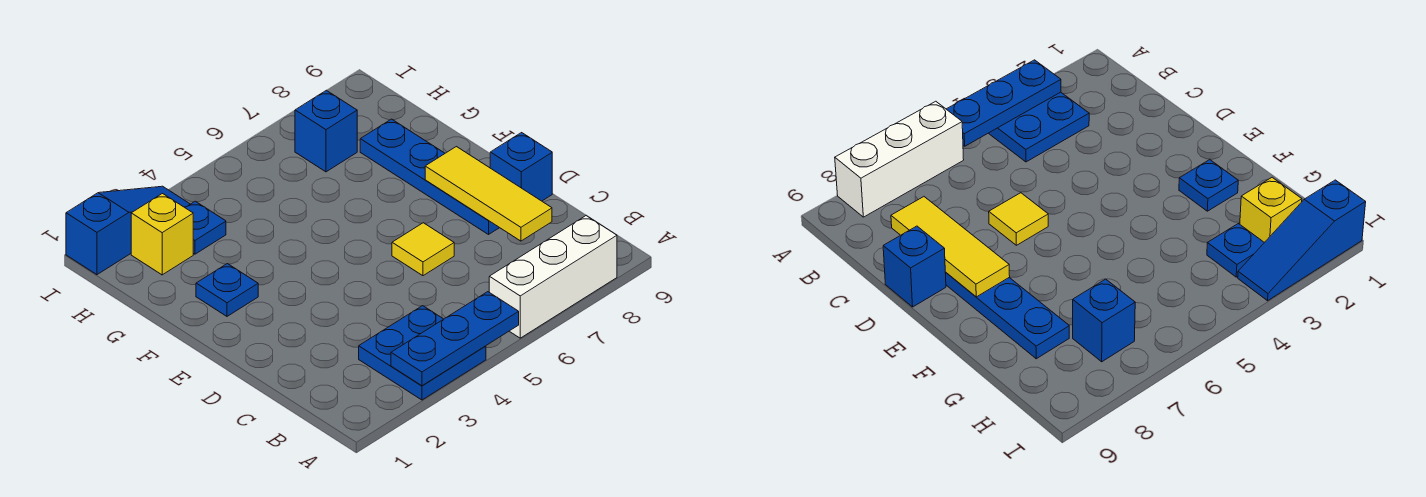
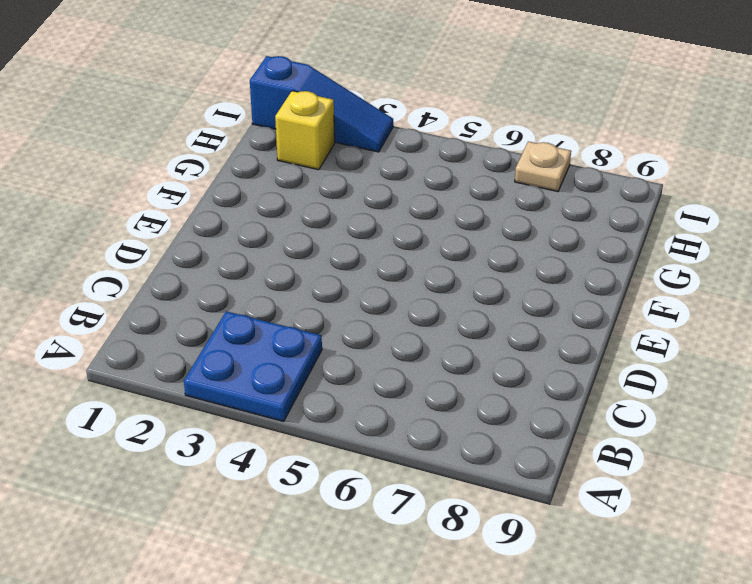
tan plate I7 level 1 -> none
none -> white brick A6:A8 level 1
none -> yellow tile D6 level 1
none -> blue plate D8:G8 level 1

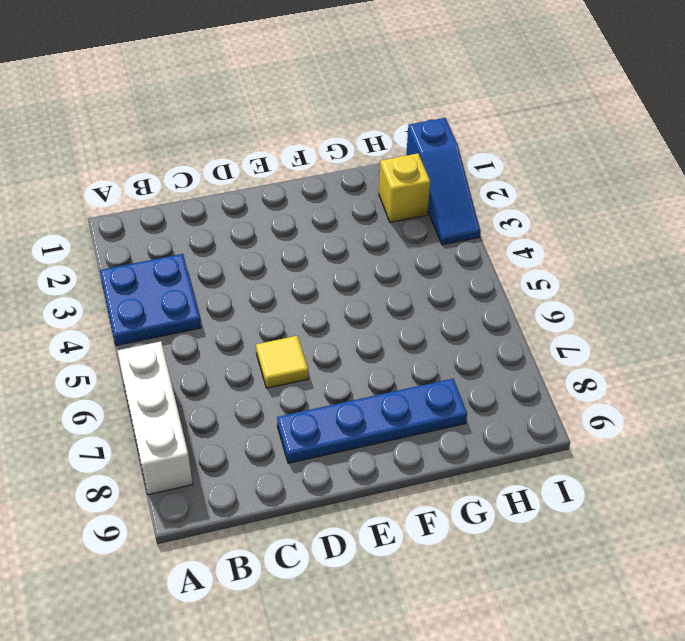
none -> blue brick D9 level 1
none -> blue plate F2 level 1
none -> blue plate H3 level 1

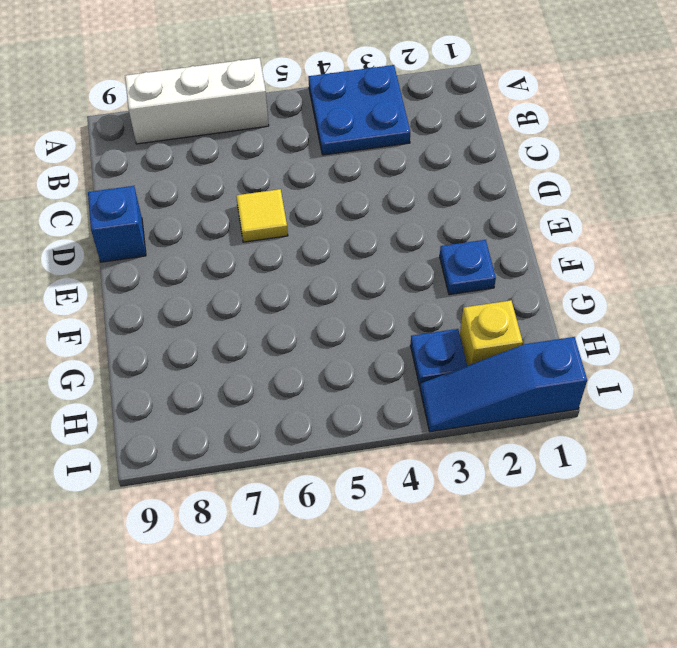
none -> blue plate D8:G8 level 1
none -> blue brick H7 level 1
none -> blue plate A3:A5 level 2

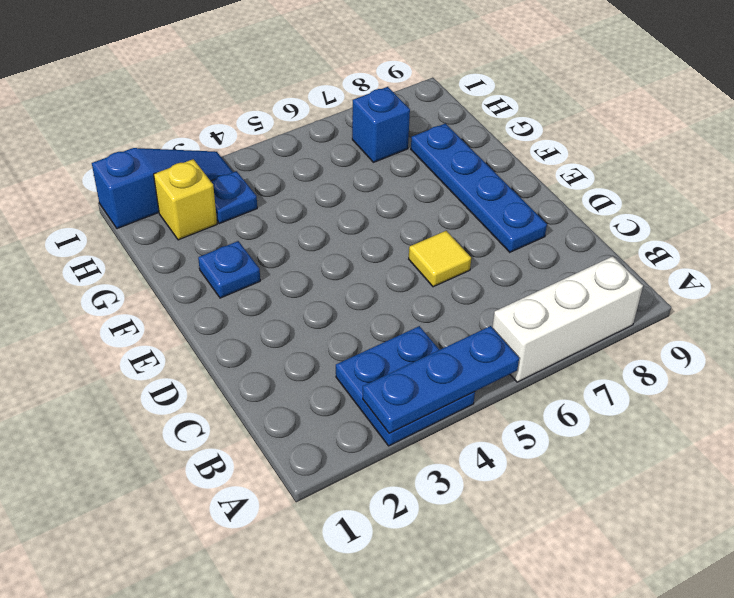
none -> blue brick D9 level 1
none -> yellow tile C8:E8 level 2

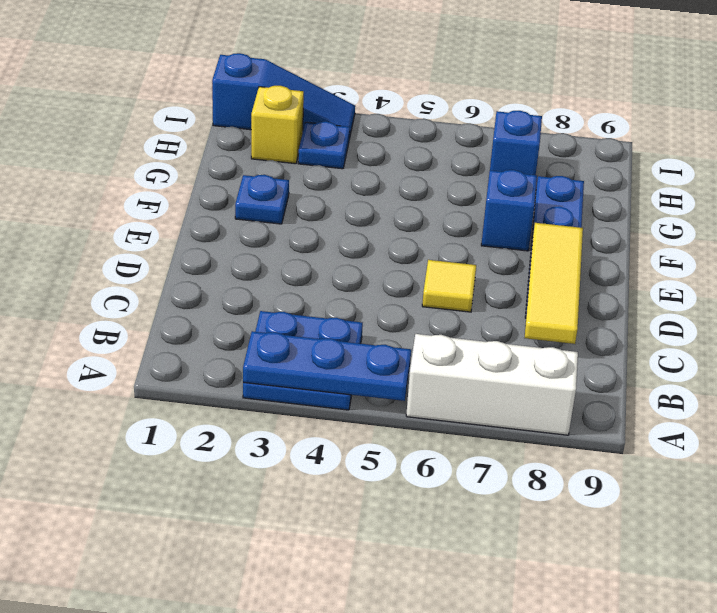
blue brick F7 level 1 -> blue brick D9 level 1

